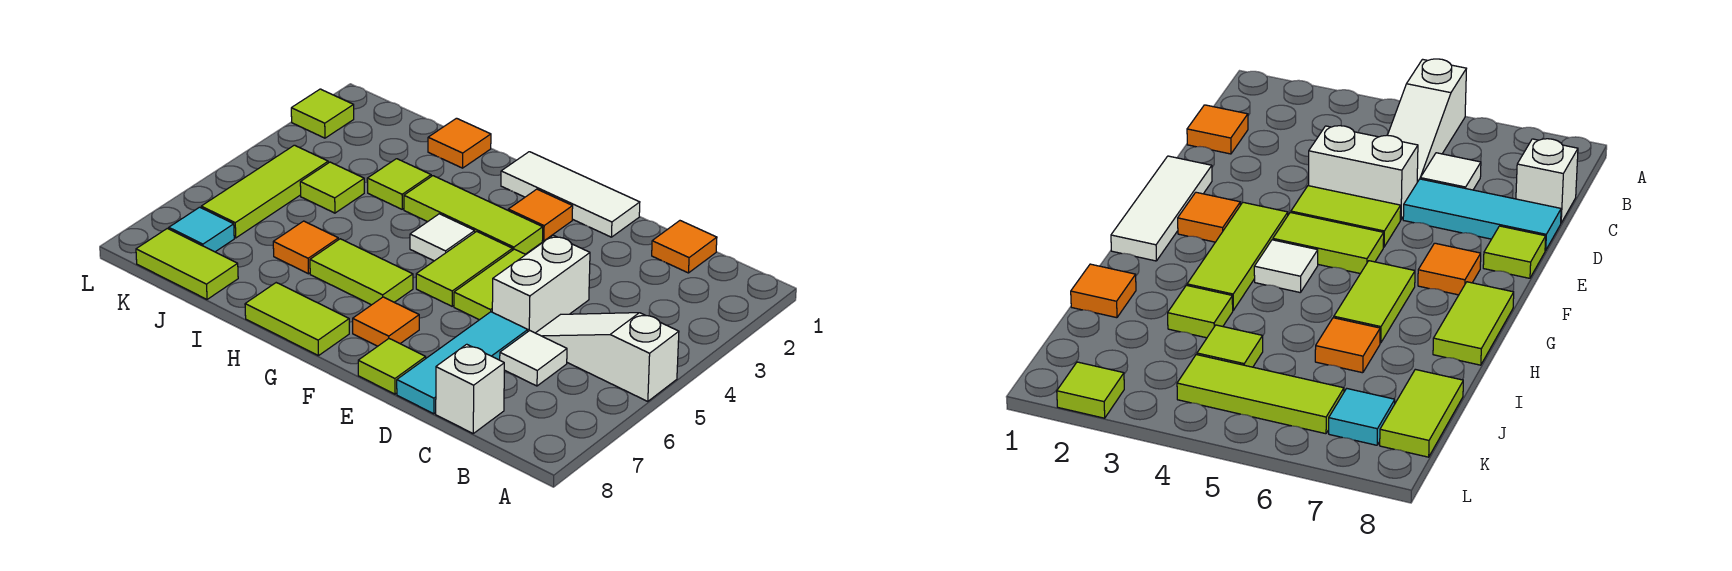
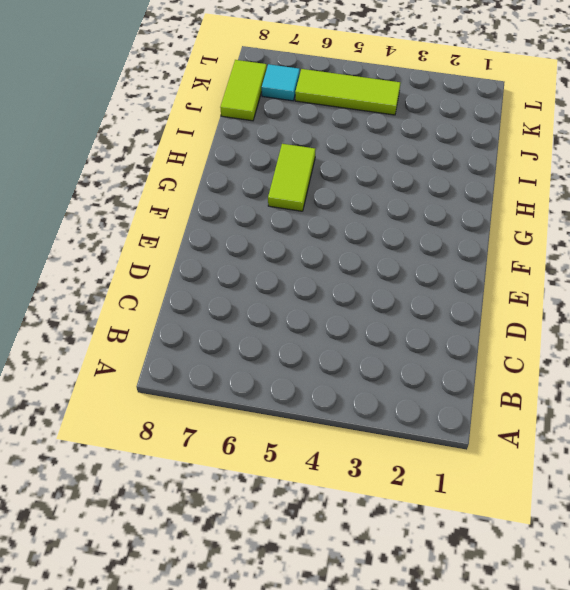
none -> white slope A5:C5 level 1 top A
none -> orange tile C1 level 1
none -> white tile C6 level 1

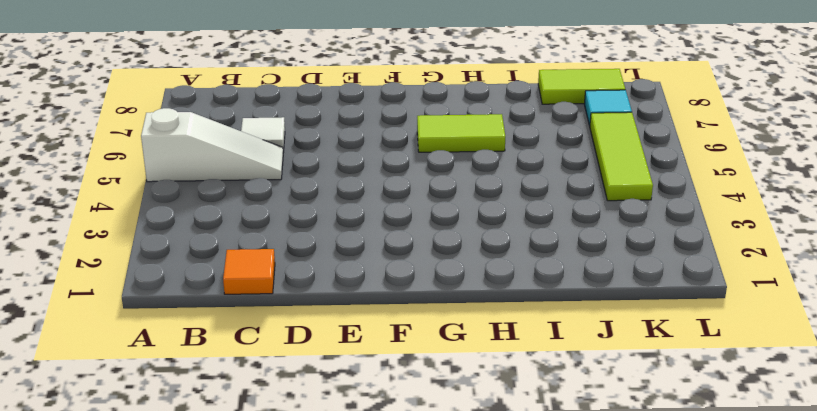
none -> white brick C8 level 1
none -> white brick D4:D5 level 1
none -> cyan tile D6:D8 level 1

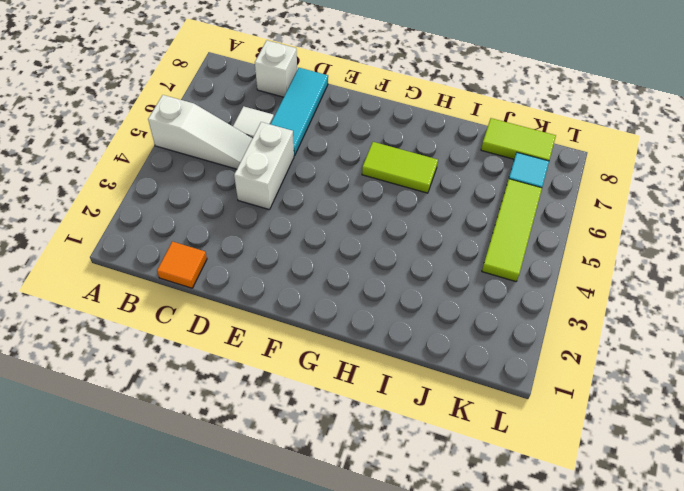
none -> white tile E1:G1 level 1
none -> lime tile E4:E5 level 1
none -> lime tile E8 level 1

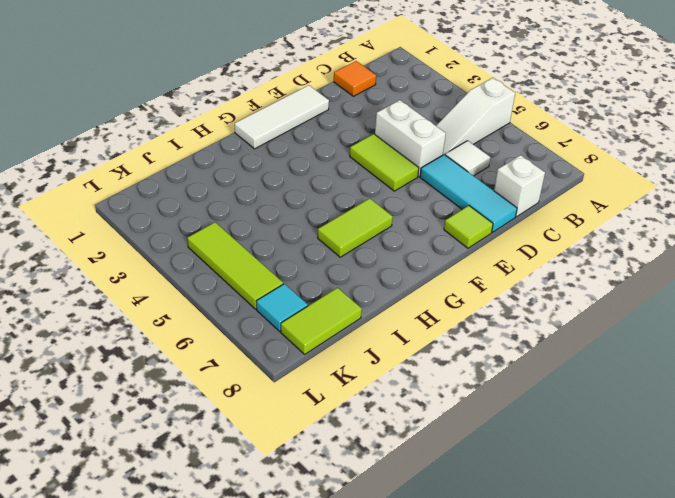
none -> orange tile F2 level 1
none -> lime tile F3:H3 level 1
none -> lime tile F4:F5 level 1

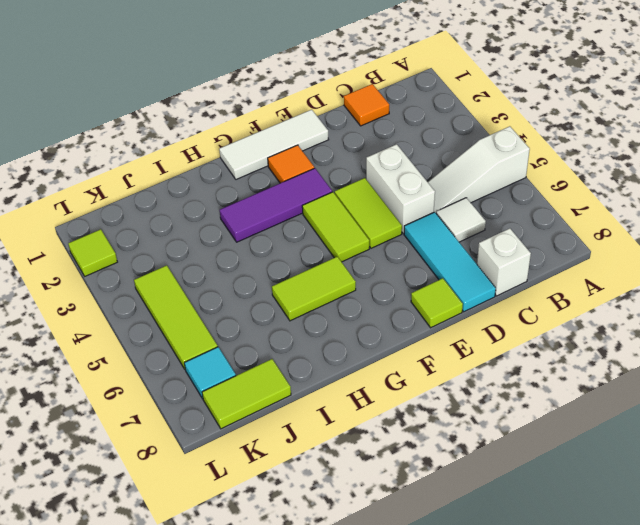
purple tile F3:H3 level 1 -> lime tile F3:H3 level 1
none -> orange tile F7 level 1
none -> white tile G4 level 1
none -> lime tile G8:H8 level 1

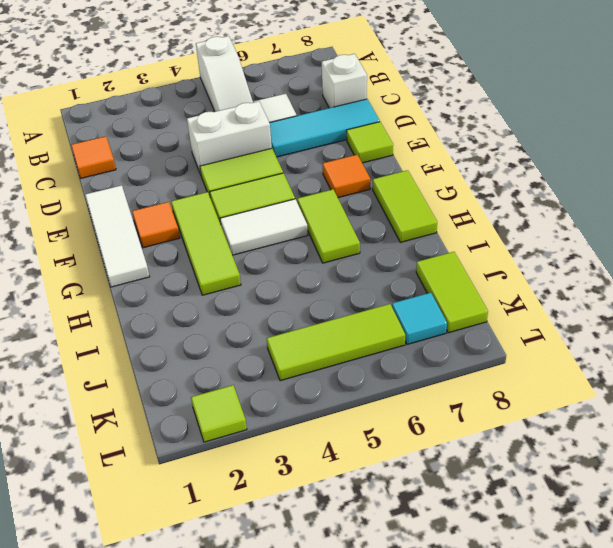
white tile G4:G5 level 1 -> white tile G4 level 1
none -> orange tile I1 level 1
none -> lime tile I3 level 1
none -> orange tile I6 level 1

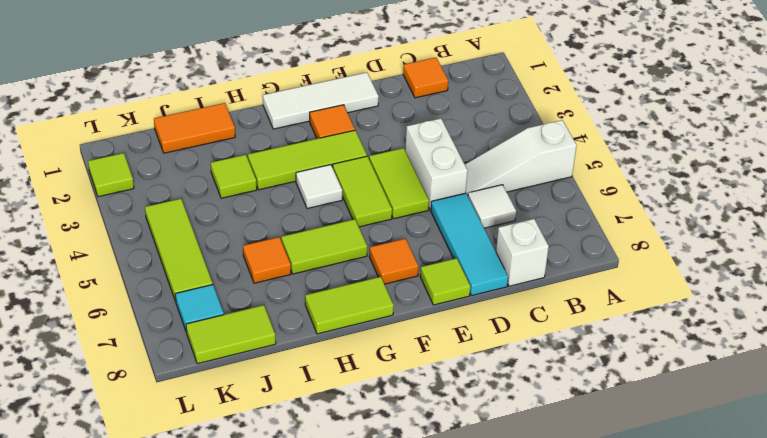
orange tile I1:J1 level 1 -> orange tile I1 level 1
none -> lime tile J4 level 1

